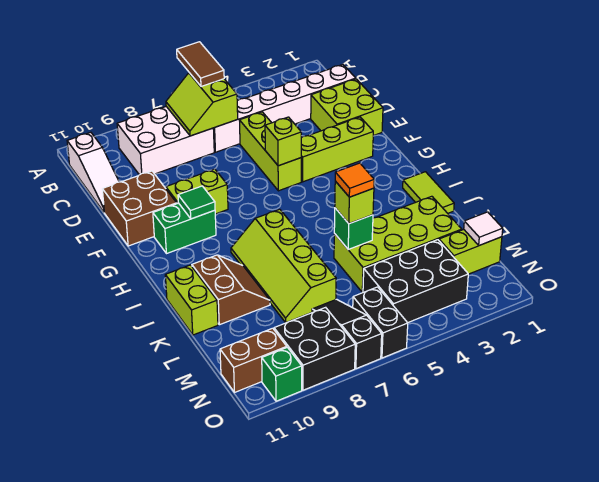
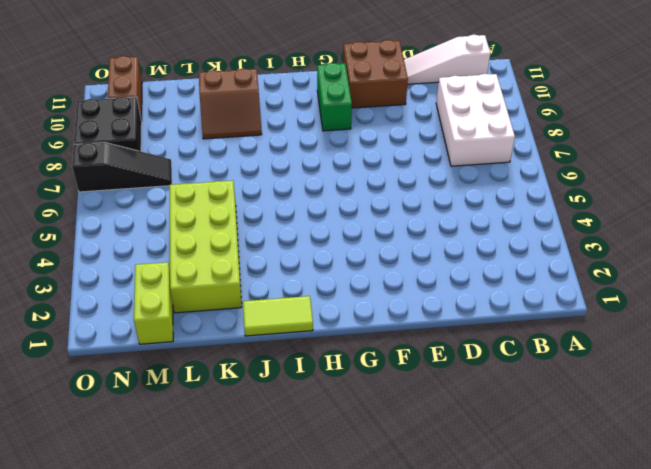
none -> white brick C1:C6 level 1
none -> lime brick D1:E2 level 1
none -> lime brick D5:F5 level 1

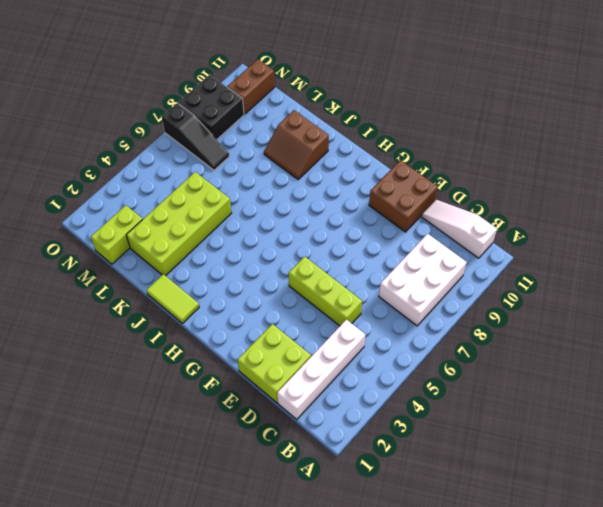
white brick C1:C4 level 1 -> white brick C1:C6 level 1
none -> lime brick F2:F4 level 1
none -> lime brick F8:F9 level 1
none -> green brick G9:G10 level 1

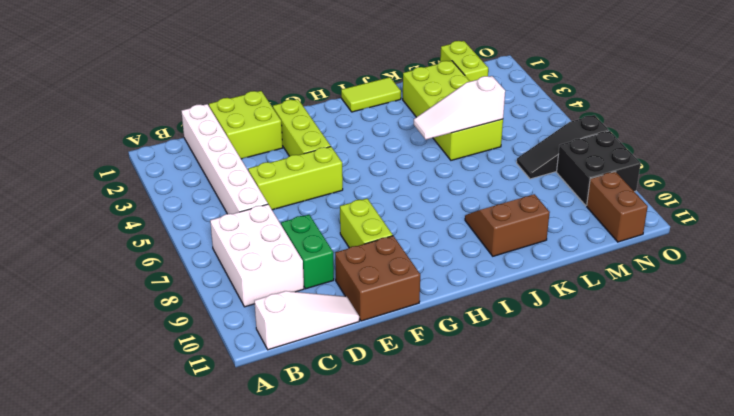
green brick D8:D9 level 1 -> green brick G9:G10 level 1
white slope J5:L5 level 2 top L -> green brick K5 level 2
none -> lime slope I7:L8 level 1 top 7
none -> lime brick J11:K11 level 1
none -> black brick M3:N5 level 1

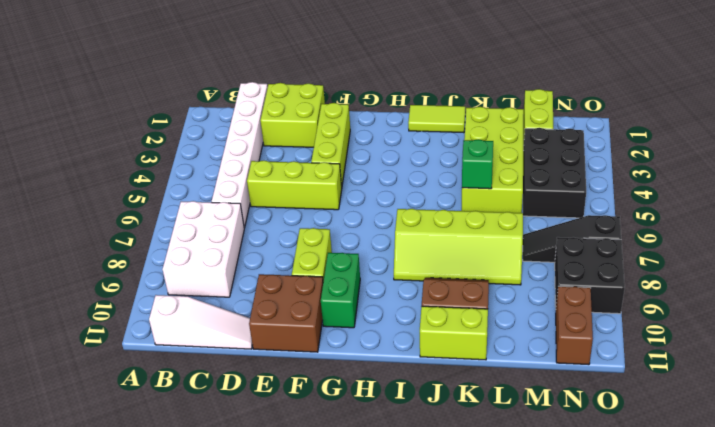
none -> black brick N6:O6 level 1
none -> green brick O10 level 1
none -> lime slope B6:C7 level 2 top 6

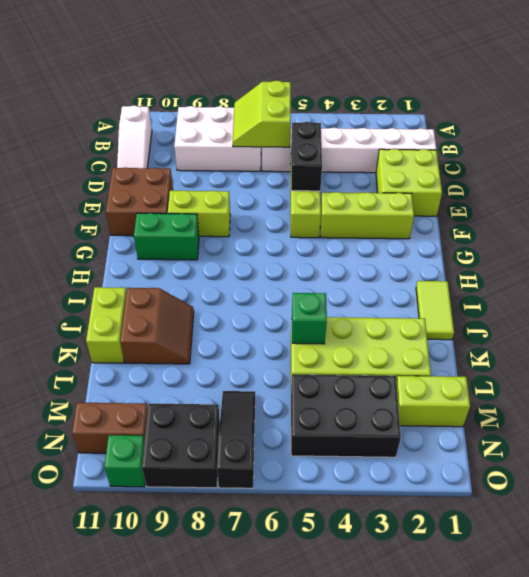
black brick D5:E5 level 2 -> black brick N6:O6 level 1
none -> lime slope I7:L8 level 1 top 7
none -> lime brick F5 level 2
none -> green tile G9 level 2

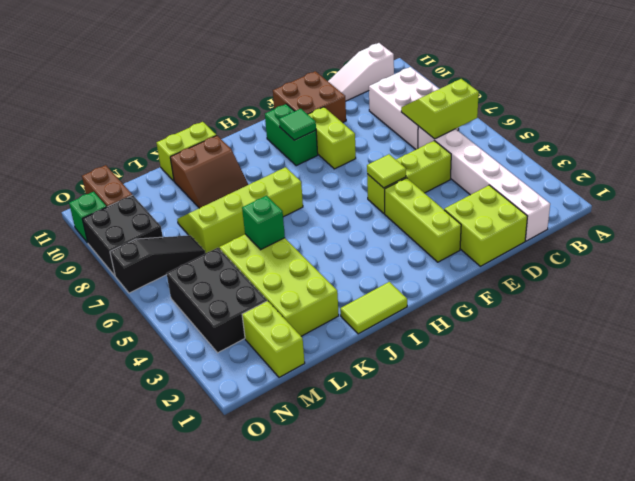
lime tile F5 level 2 -> lime brick F5 level 2
none -> black brick N6:O6 level 1
none -> white tile M1 level 2
none -> brown tile A6:B6 level 3

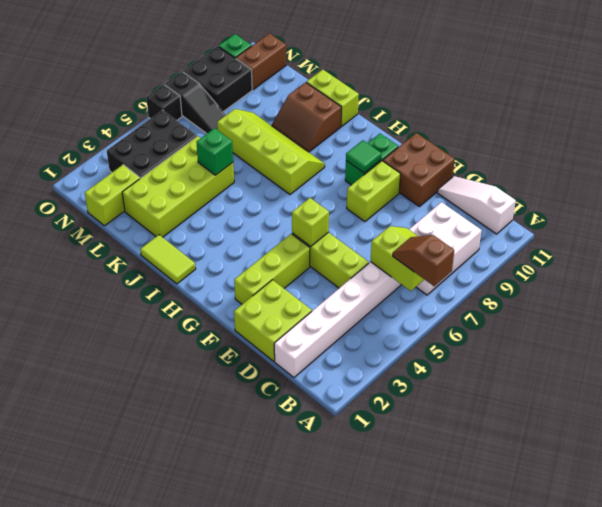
brown slope A6:B6 level 3 top A -> brown tile A6:B6 level 3
black brick O6 level 1 -> black brick N6:O6 level 1
none -> white tile M1 level 2
none -> lime brick K5 level 3
none -> orange tile K5 level 4

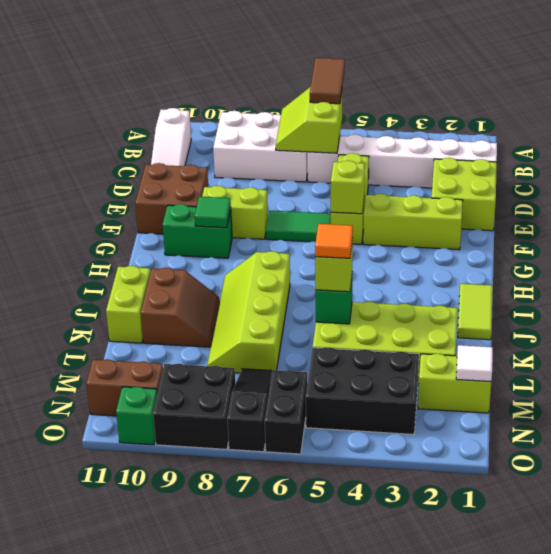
green tile F6:F7 level 1 -> none

